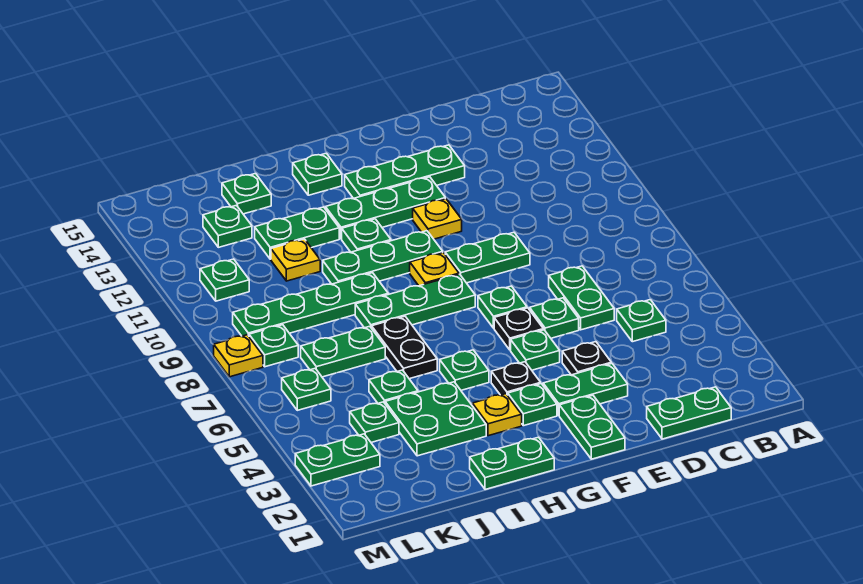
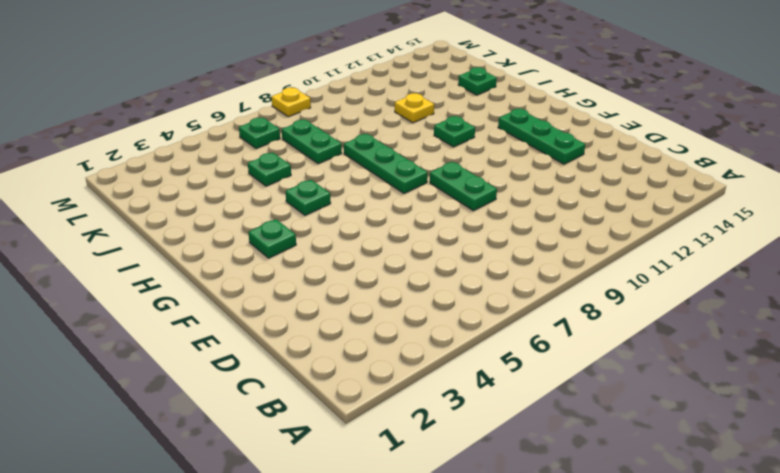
none -> green plate C1:D1 level 1
none -> green plate C5 level 1
none -> green plate D6:D7 level 1
none -> green plate E3:F3 level 1

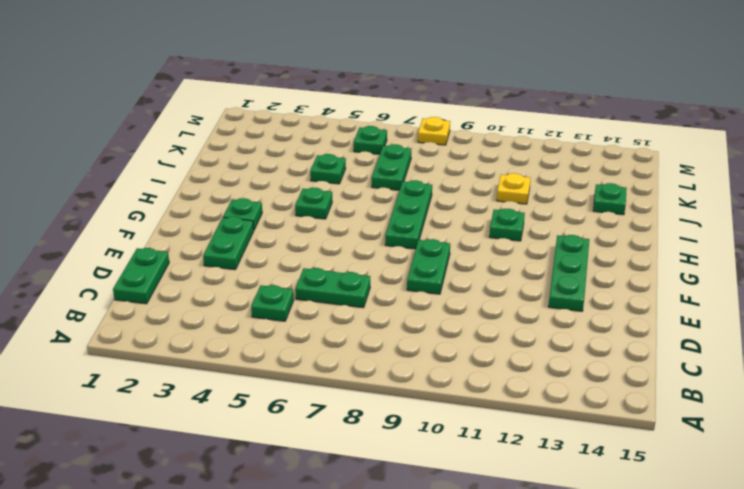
none -> black plate E4 level 1
none -> green plate E6 level 1
none -> green plate F1:F2 level 1
none -> green plate F5 level 1

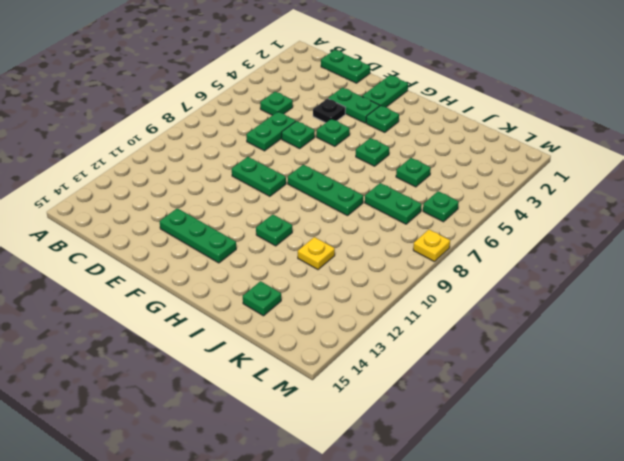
none -> black plate F6 level 1
none -> green plate F7 level 1
none -> yellow plate F11 level 1
none -> green plate F12:H12 level 1

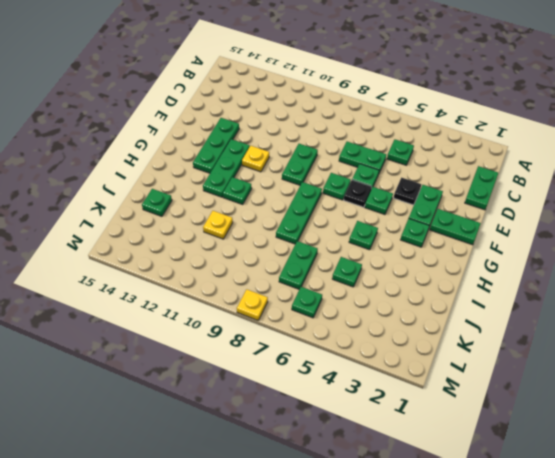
none -> black plate G4 level 1
none -> yellow plate G9 level 1
none -> green plate G10:I10 level 1
none -> green plate H1:I1 level 1

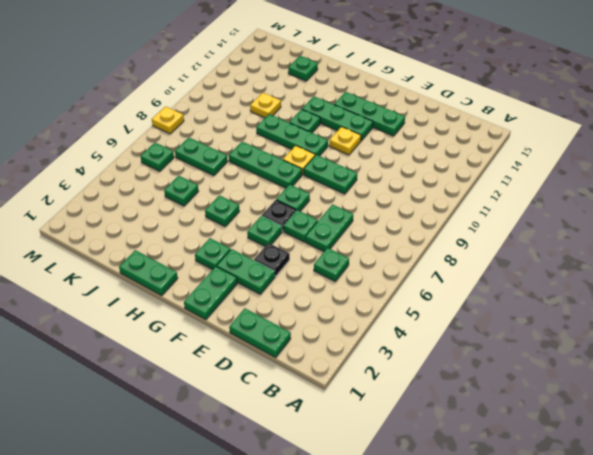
none -> black plate G4 level 1
none -> yellow plate H3 level 1
none -> green plate H14 level 1
none -> green plate I3:J4 level 1

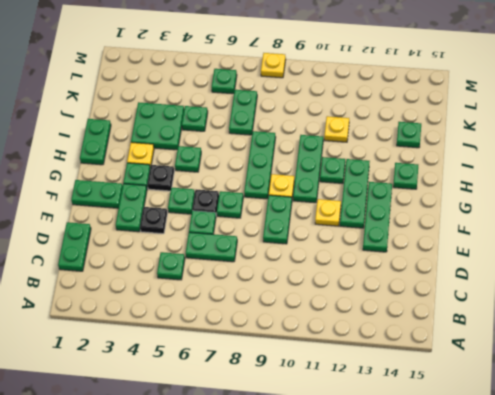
none -> black plate I6:I7 level 1
none -> green plate I9:L9 level 1
none -> green plate I12:J12 level 1
none -> green plate K4 level 1

